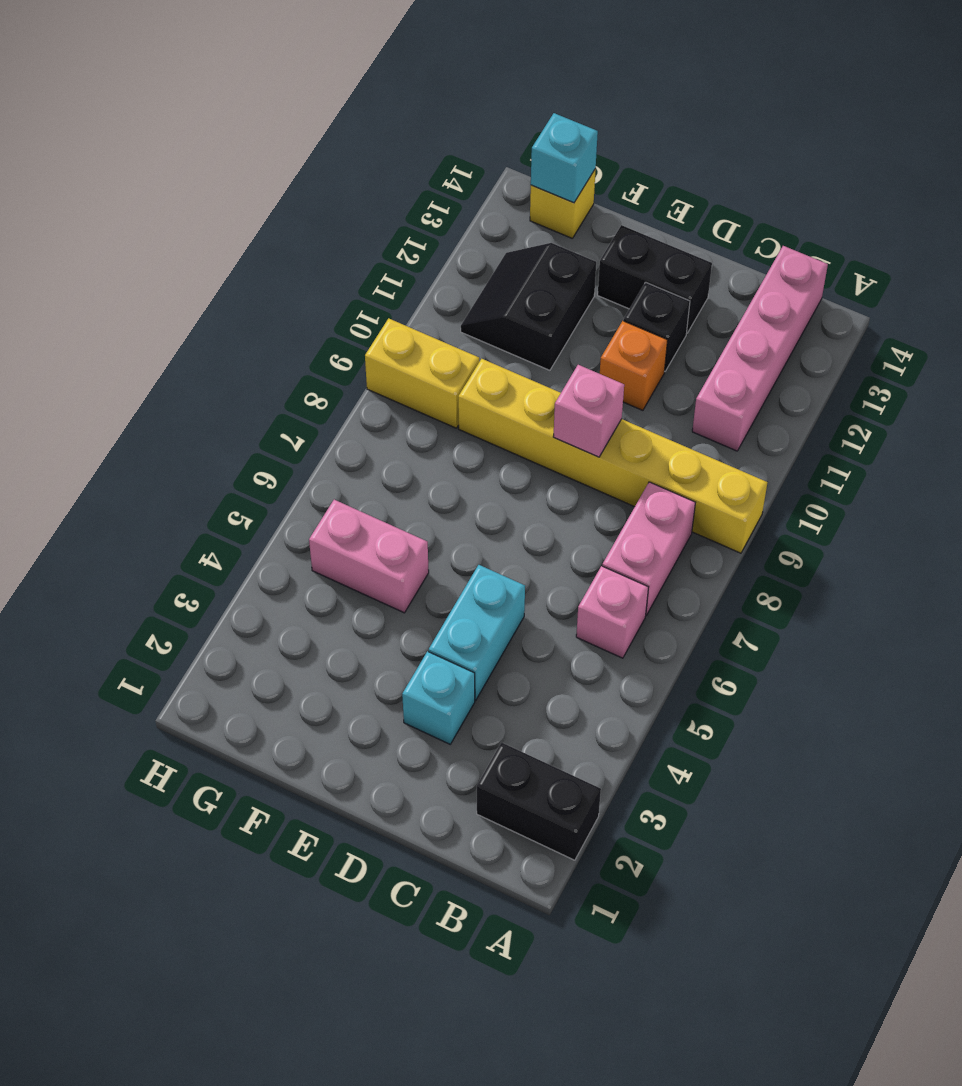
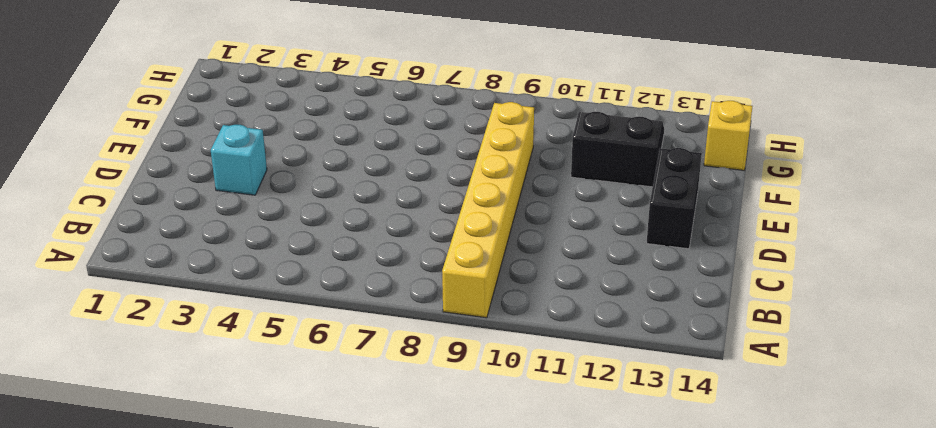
none -> black brick A2:B2 level 1
none -> pink brick B6 level 1
none -> pink brick B7:B8 level 1

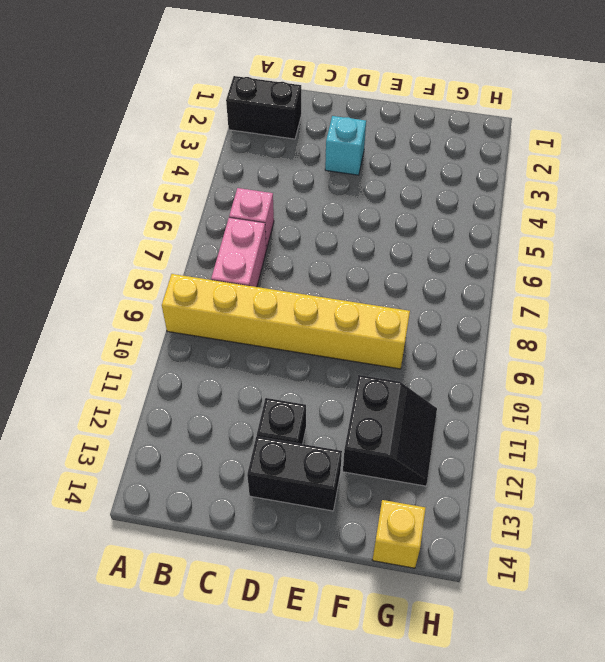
none -> pink brick B11:B14 level 1
none -> cyan brick D4:D5 level 1
none -> orange brick D11 level 1

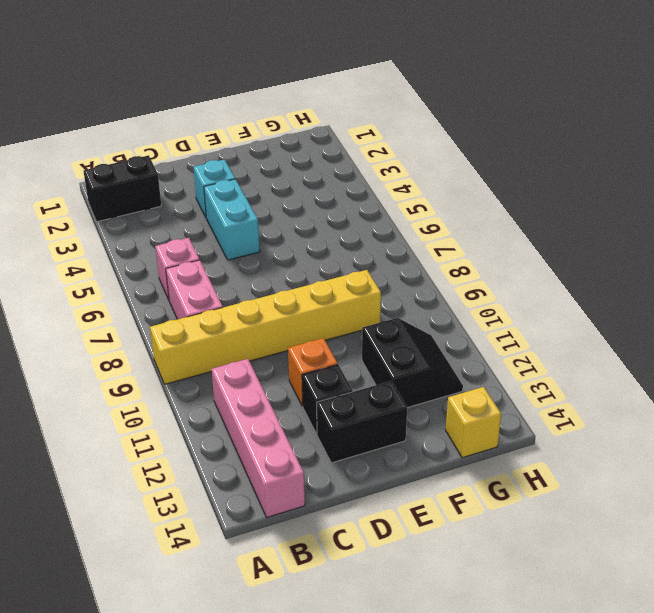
none -> pink brick F5:G5 level 1
none -> yellow brick G9:H9 level 1
none -> pink brick D9 level 2

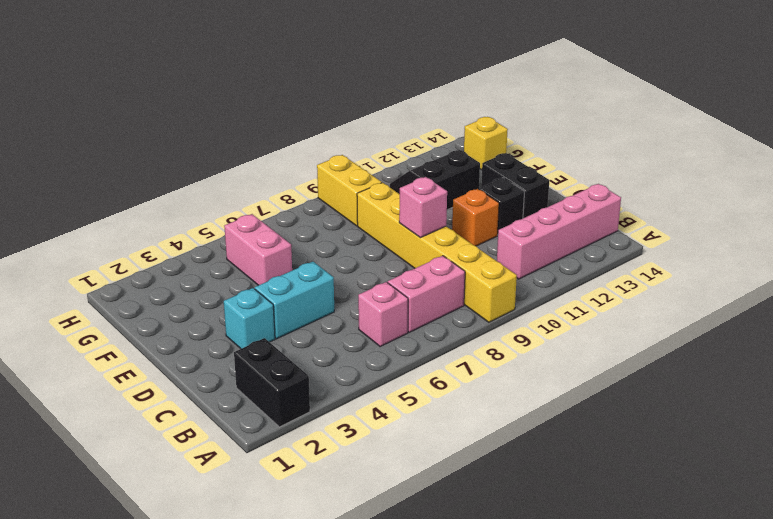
none -> cyan brick G14 level 2

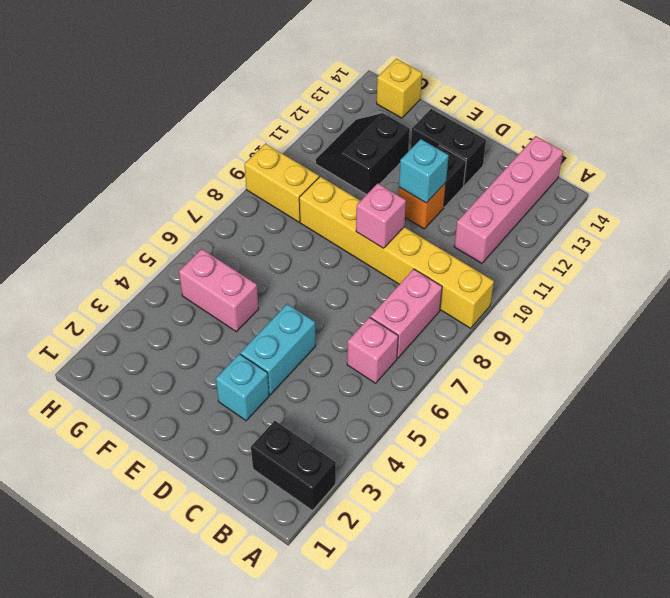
cyan brick D11 level 2 -> cyan brick G14 level 2

